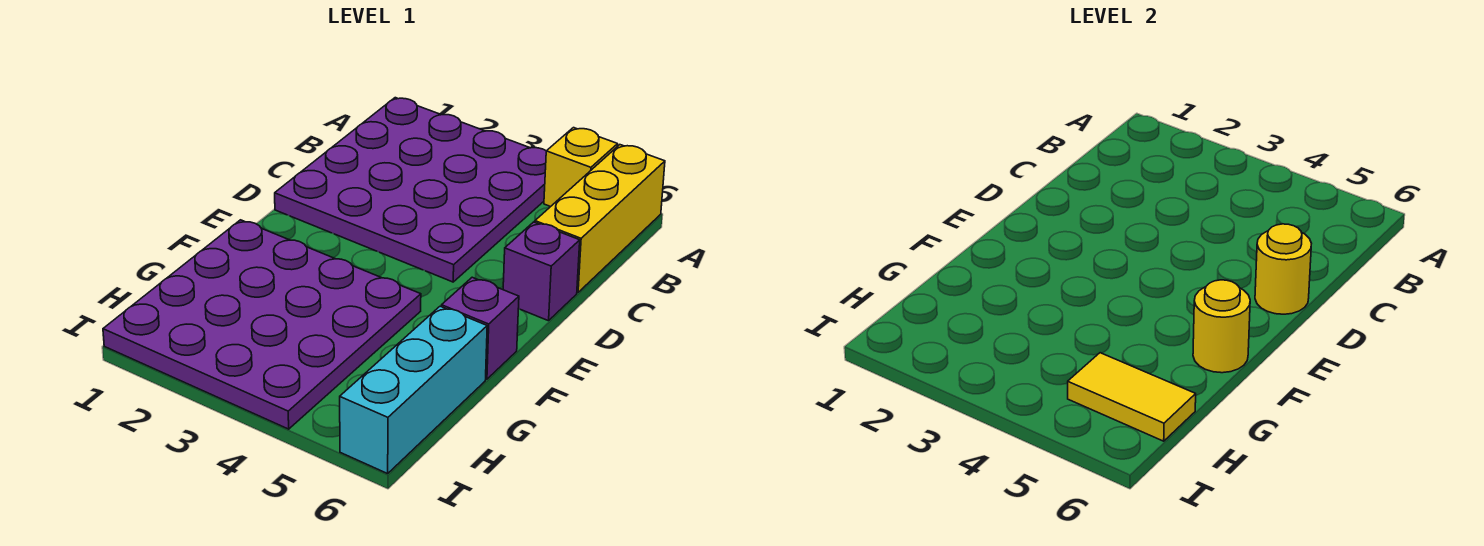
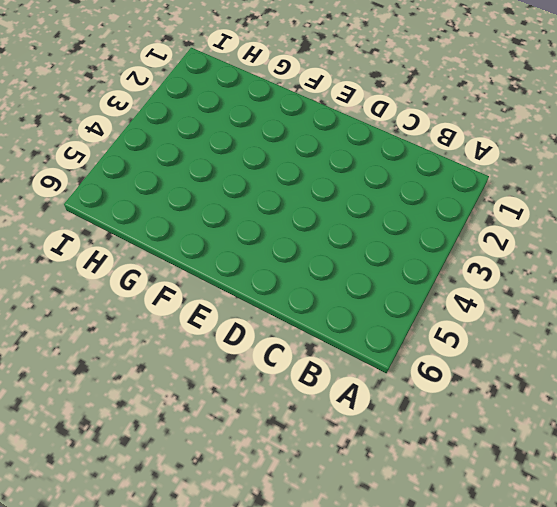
none -> purple plate A1:D4 level 1
none -> yellow brick A5 level 1

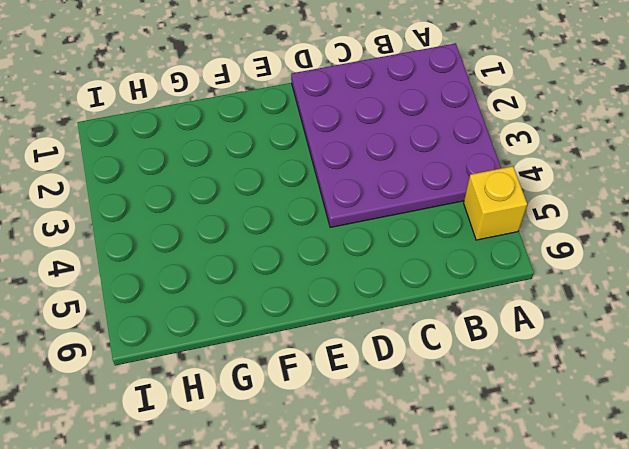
none -> yellow brick A6:C6 level 1
none -> purple brick D6 level 1

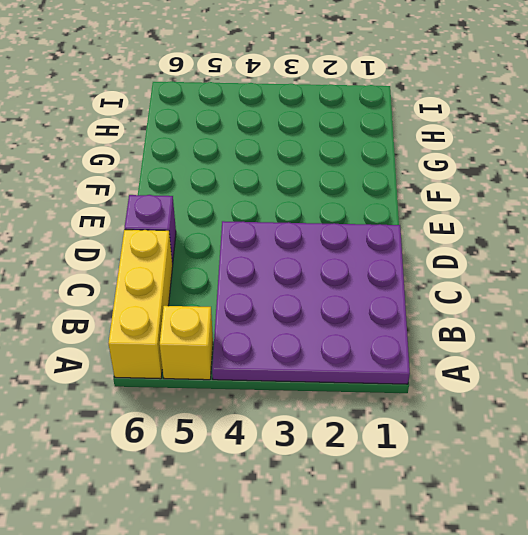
none -> purple plate F1:I4 level 1
none -> purple brick F6 level 1

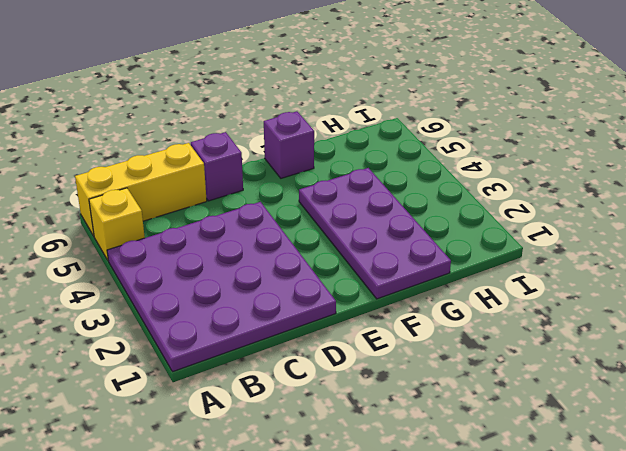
purple plate F1:G4 level 1 -> purple plate F1:I4 level 1
none -> cyan brick G6:I6 level 1
none -> yellow round brick D6 level 2

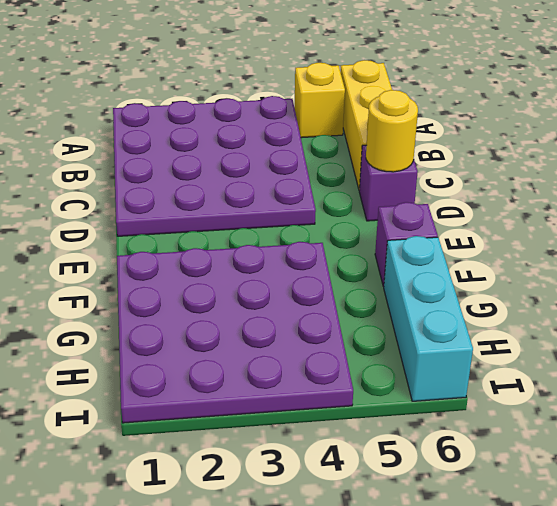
none -> yellow round brick F6 level 2
none -> yellow tile H5:H6 level 2

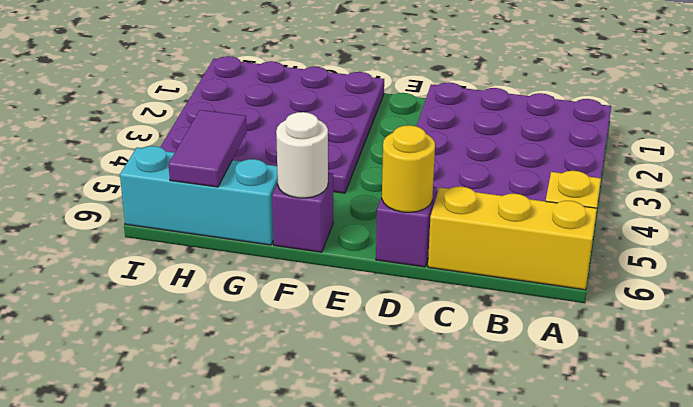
white round brick F6 level 2 -> yellow round brick F6 level 2
purple tile H5:H6 level 2 -> yellow tile H5:H6 level 2

